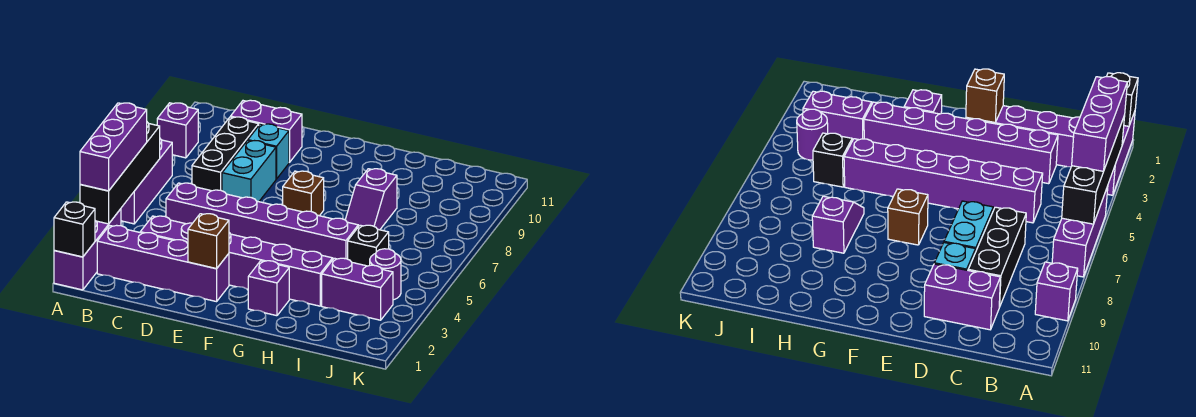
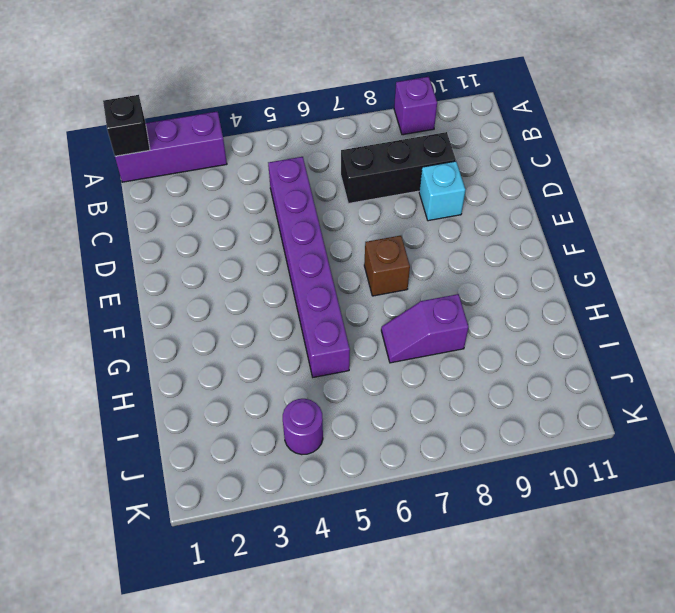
none -> purple brick A5:A7 level 1
none -> purple brick B2:E2 level 1
none -> purple brick C3:H3 level 1

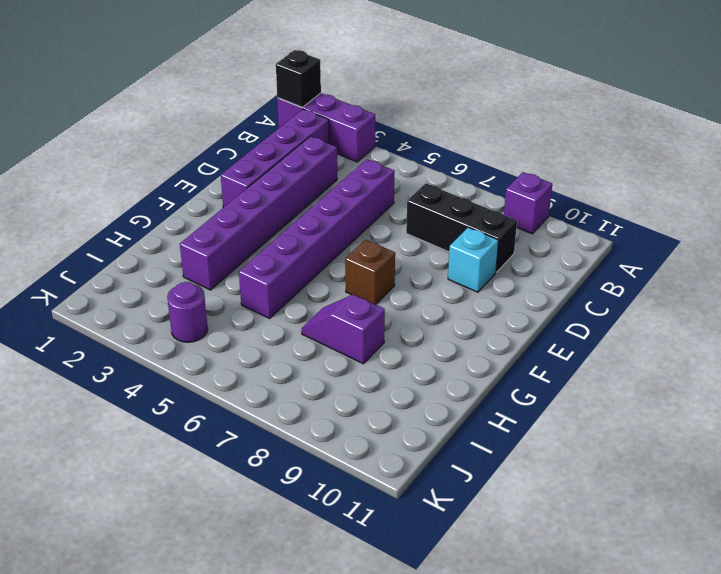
none -> purple brick A5:A7 level 1
none -> purple brick C10:D10 level 1
none -> cyan brick D7:D8 level 1

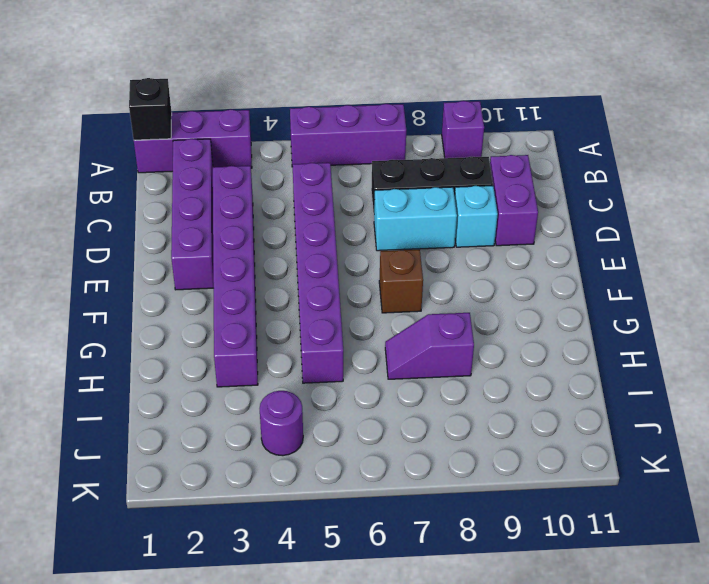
none -> purple brick G2 level 1
none -> purple brick I3:J3 level 1
none -> black brick I5 level 1

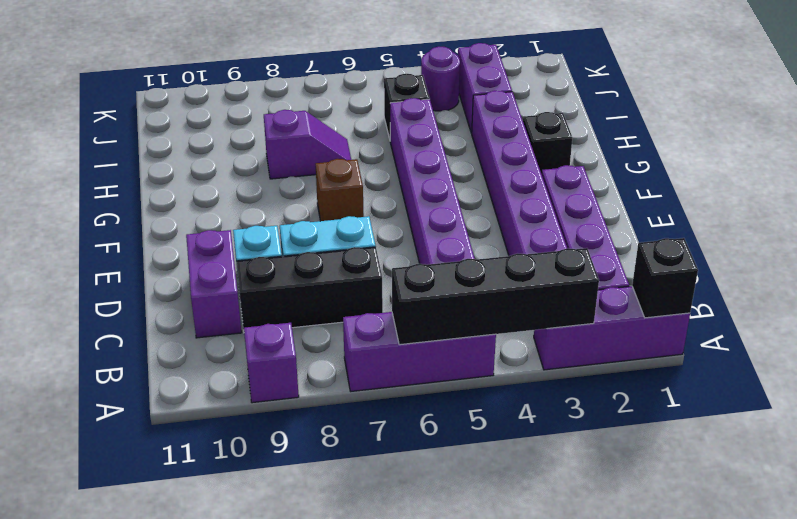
black brick G2 level 1 -> purple brick G2 level 1
none -> brown brick E2 level 2
none -> purple brick A3:A5 level 3

